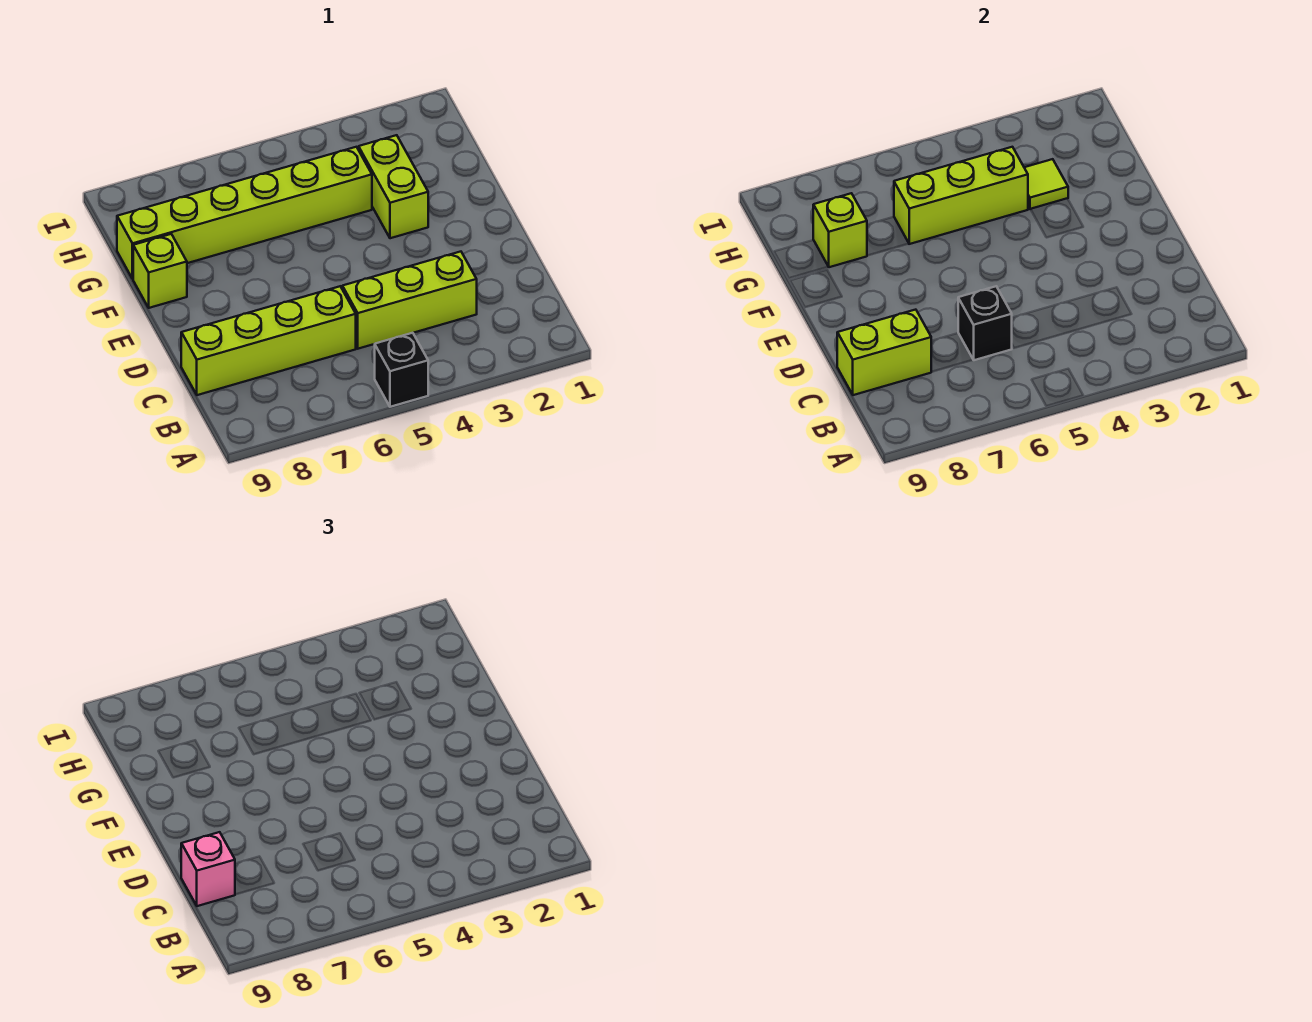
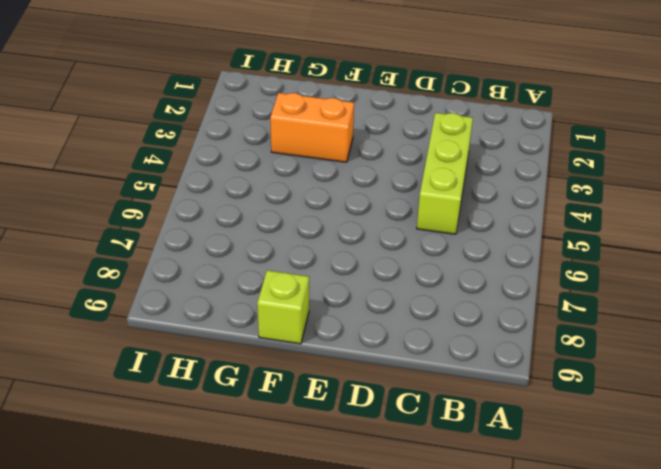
orange brick F3:G3 level 1 -> lime brick F3:G3 level 1
none -> black brick A5 level 1
none -> lime brick C6:C9 level 1
none -> lime brick G4:G9 level 1

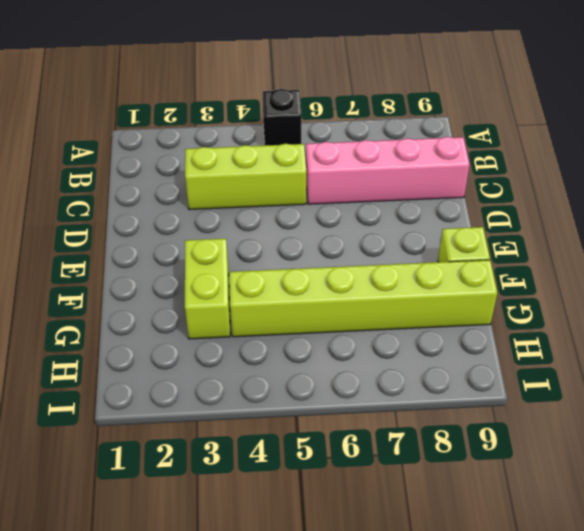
pink brick C6:C9 level 1 -> lime brick C6:C9 level 1
none -> black brick C6 level 2
none -> lime brick C8:C9 level 2
none -> lime tile G3 level 2

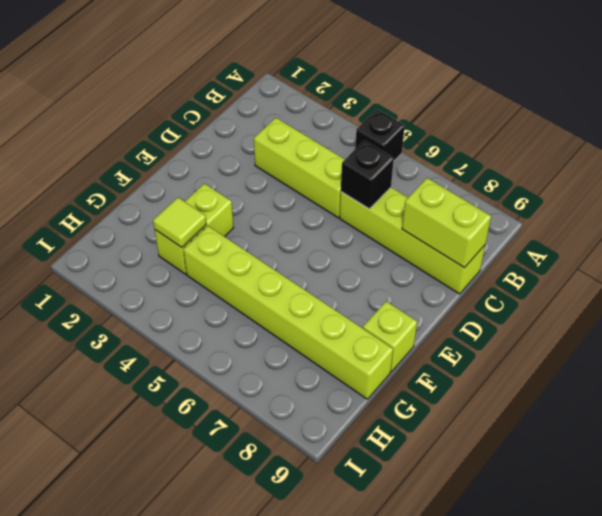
none -> lime brick G4:G6 level 2
none -> lime brick G8 level 2
none -> pink brick C9 level 3

